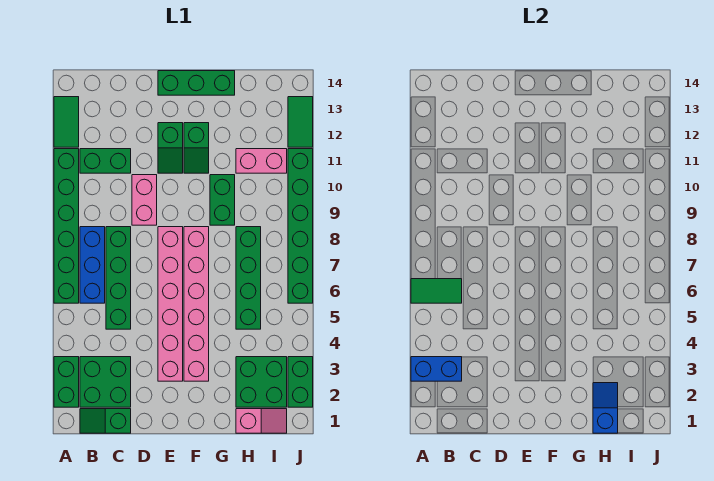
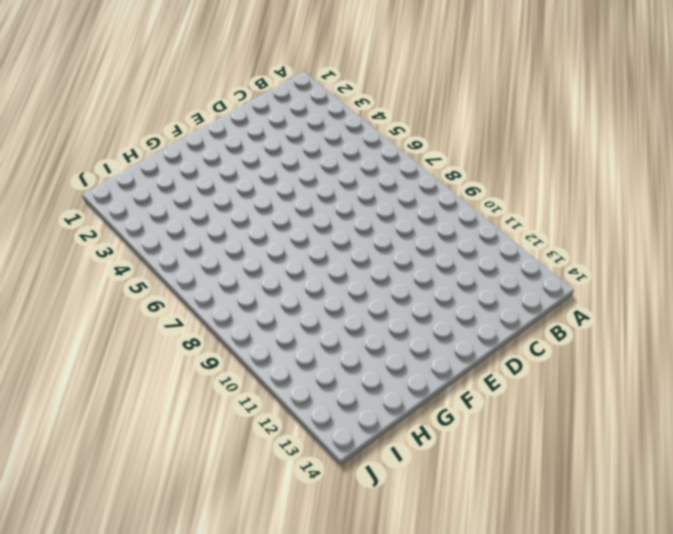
none -> green brick A2:A3 level 1
none -> green brick A6:A11 level 1
none -> green tile A12:A13 level 1

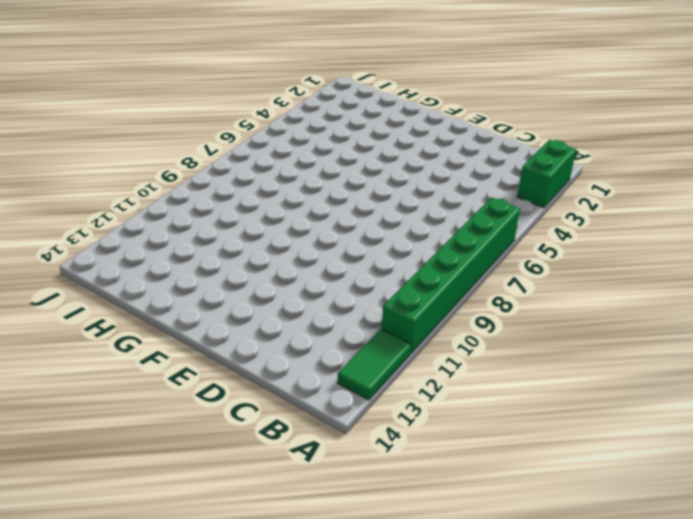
none -> green slope B1:C1 level 1 top C
none -> green brick B2:C3 level 1
none -> blue brick B6:B8 level 1

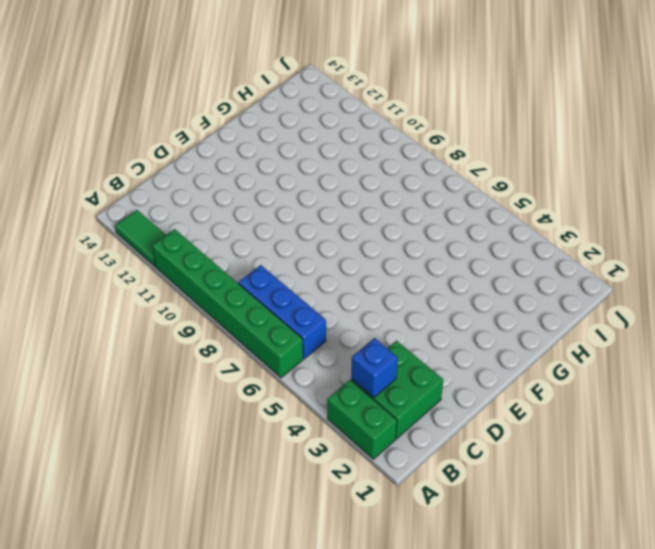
blue brick B3 level 2 -> blue brick A3:B3 level 2
none -> green slope B1:C1 level 1 top C
none -> green brick B11:C11 level 1
none -> green brick C5:C8 level 1

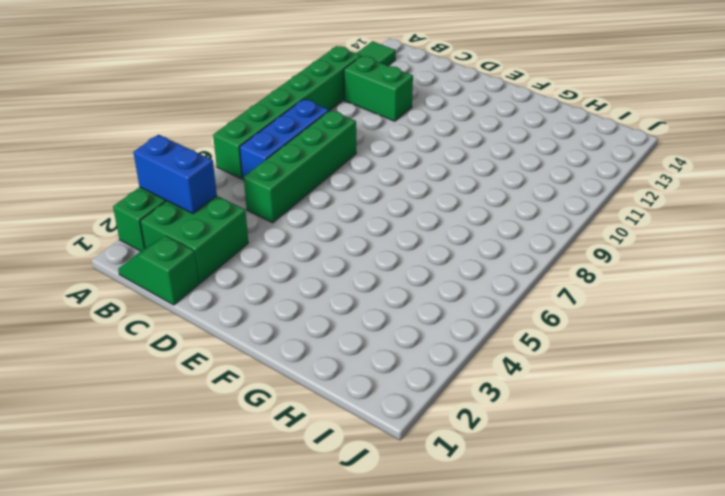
none -> pink brick D9:D10 level 1
none -> pink brick E3:E8 level 1
none -> green slope E11:E12 level 1 top 12

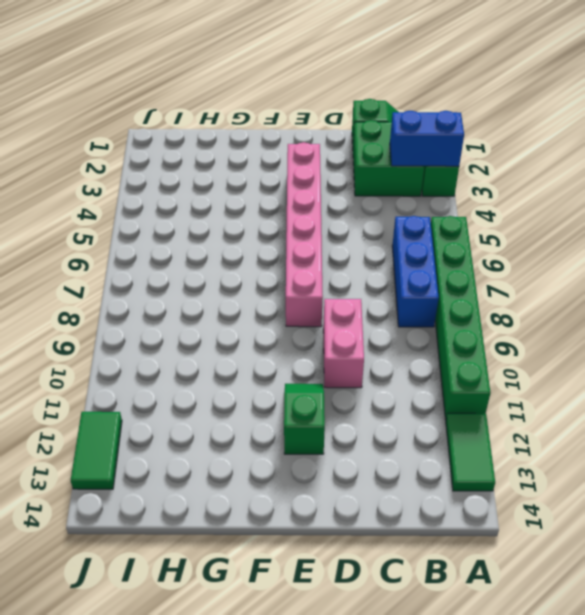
none -> green brick B11:C11 level 1
none -> green brick C5:C8 level 1
none -> green brick E14:G14 level 1

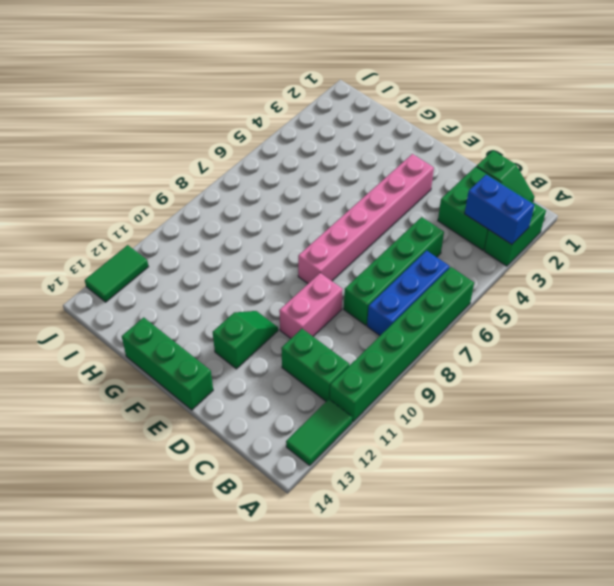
none -> pink brick F3:F8 level 1
none -> green slope F11:F12 level 1 top 12
none -> green brick G9:G10 level 1

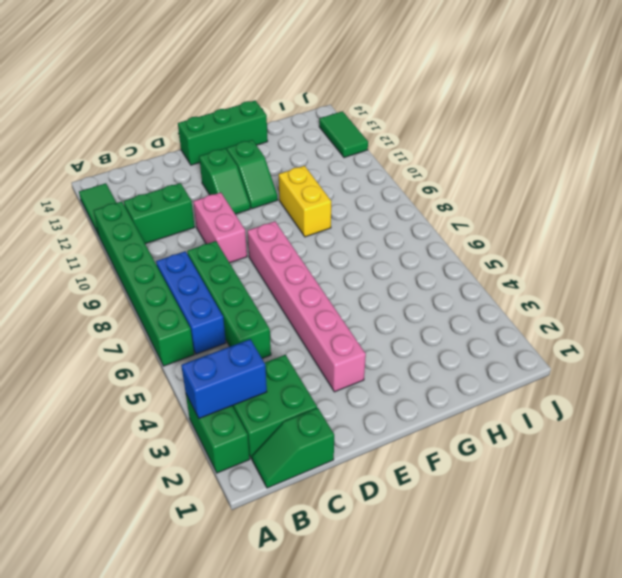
yellow brick G9:G10 level 1 -> green brick G9:G10 level 1
none -> pink brick F3:F8 level 1
none -> pink slope H1:I1 level 1 top H
none -> green brick H2:I3 level 1

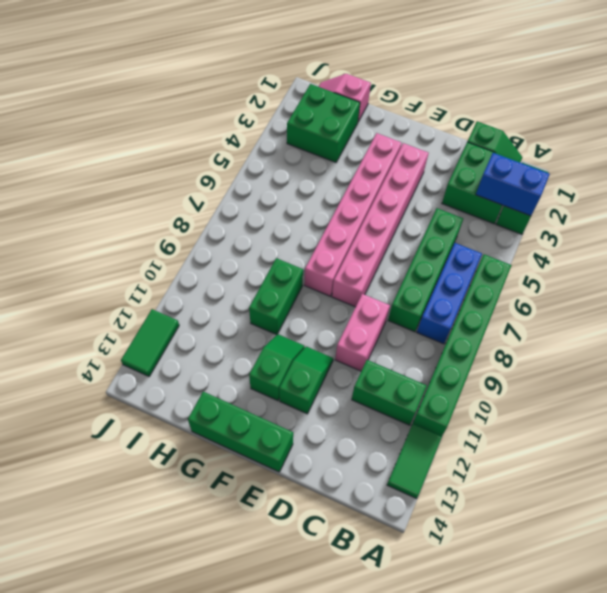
none -> green brick H5:H8 level 1
none -> pink brick H11:I11 level 1
none -> green brick J2:J3 level 1

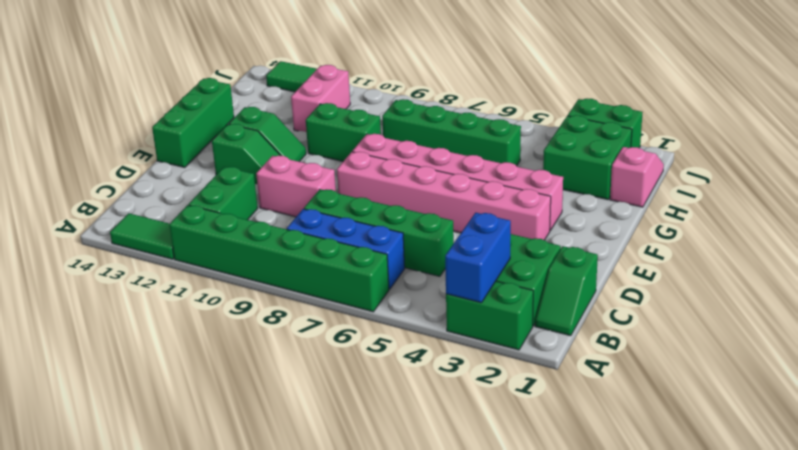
none -> green brick J6:J11 level 1
none -> green tile A6:B6 level 2
none -> blue slope H1:H2 level 2 top 1

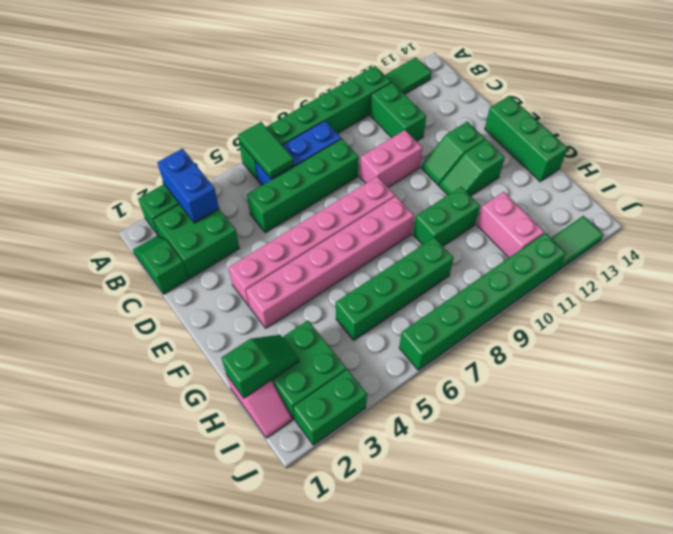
green slope H1:H2 level 2 top 1 -> blue slope H1:H2 level 2 top 1

